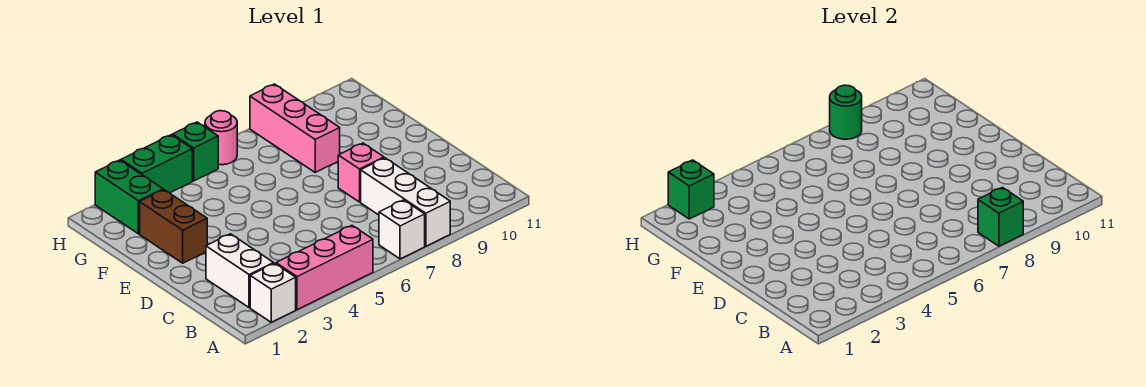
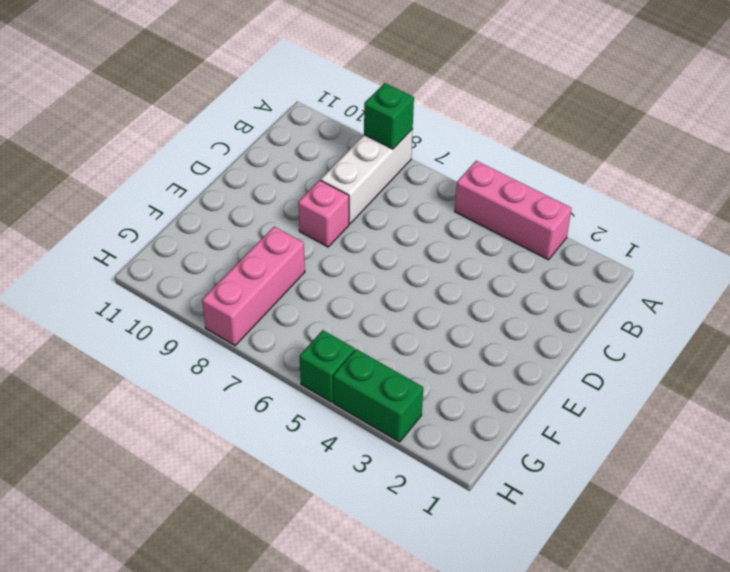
none -> white brick A2 level 1
none -> white brick A7 level 1
none -> white brick B2:C2 level 1

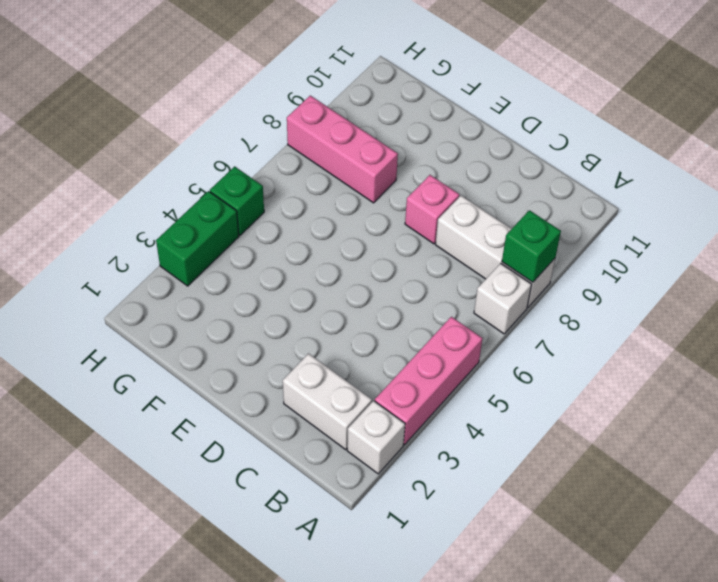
none -> brown brick E2:F2 level 1
none -> green brick G2:H2 level 1
none -> pink round brick H6 level 1

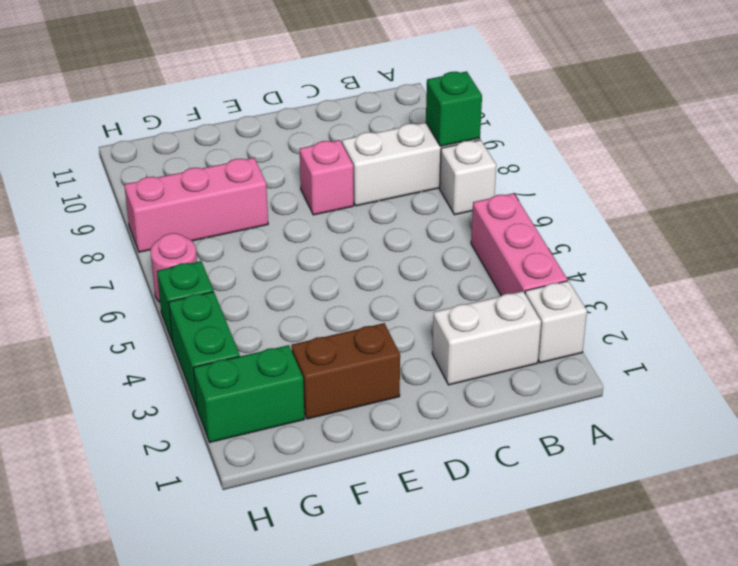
none -> green brick H2 level 2
none -> green round brick H8 level 2

